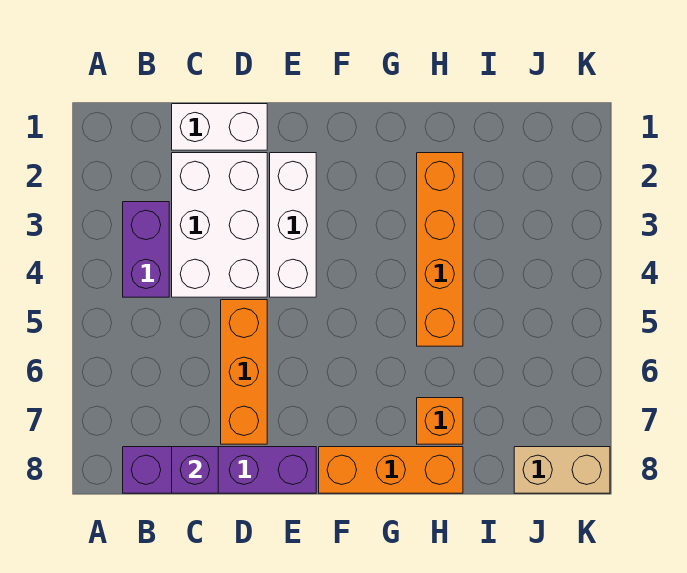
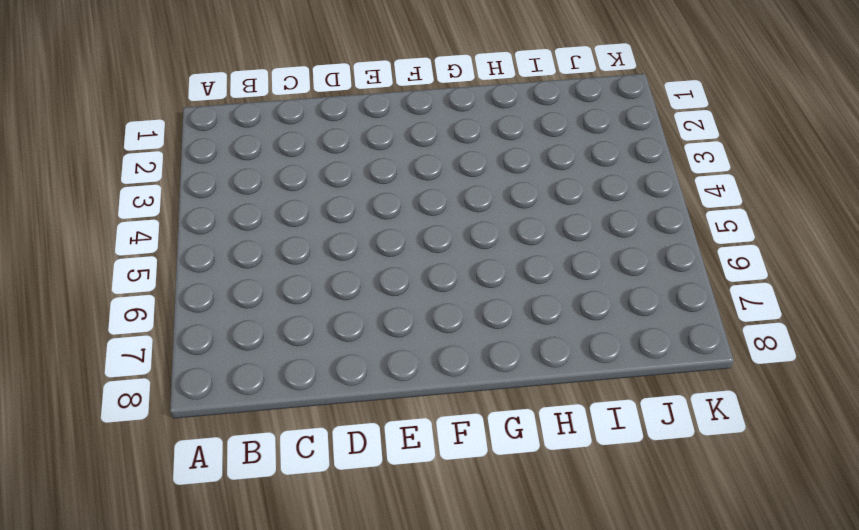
none -> purple brick B3:B4 level 1
none -> purple brick B8:E8 level 1

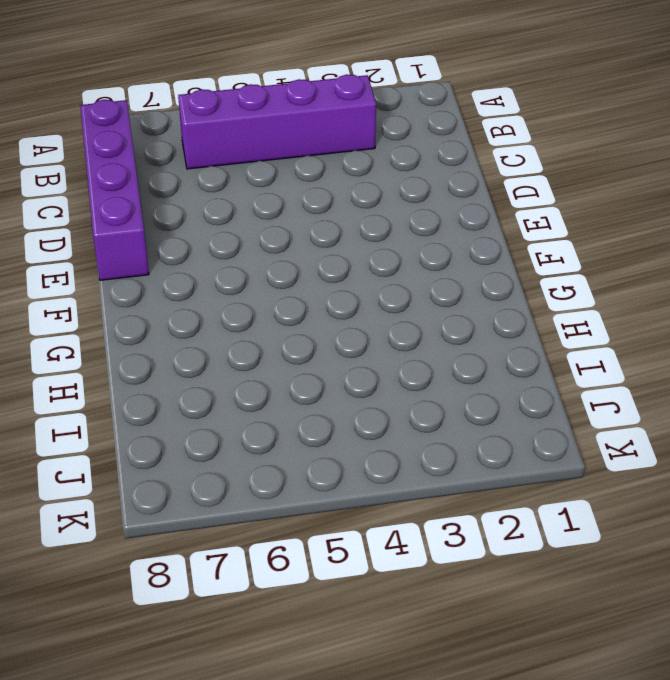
purple brick B3:B6 level 1 -> purple brick B3:B4 level 1
none -> white brick C1:D1 level 1
none -> white brick C2:D4 level 1

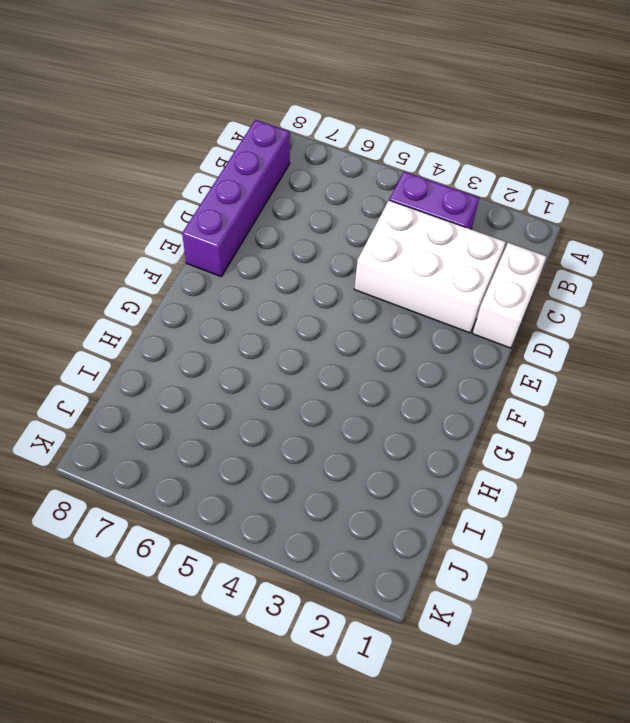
none -> orange brick D5:D7 level 1
none -> white brick E2:E4 level 1

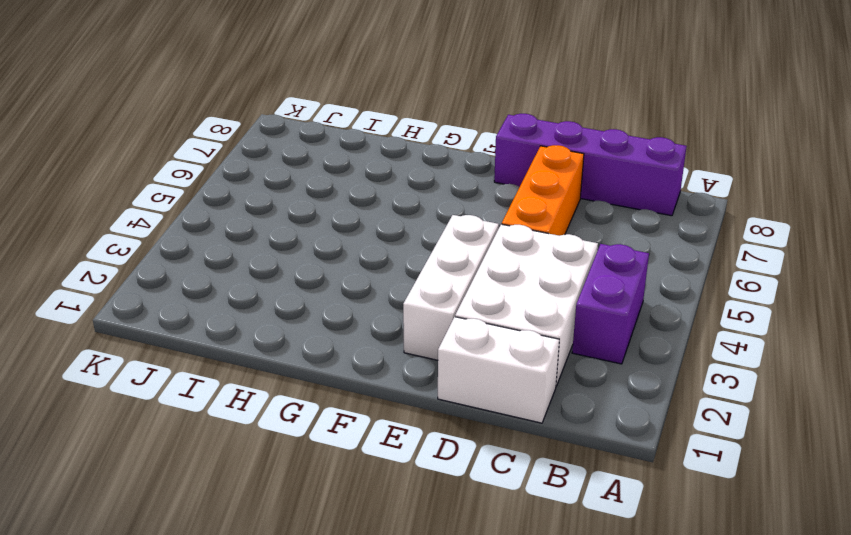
none -> orange brick F8:H8 level 1
none -> orange brick H2:H5 level 1

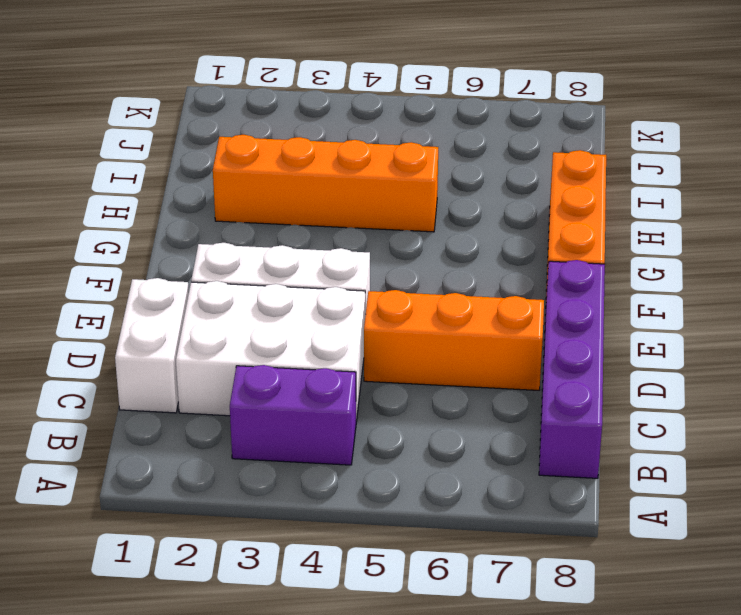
none -> orange brick H7 level 1
none -> tan brick J8:K8 level 1

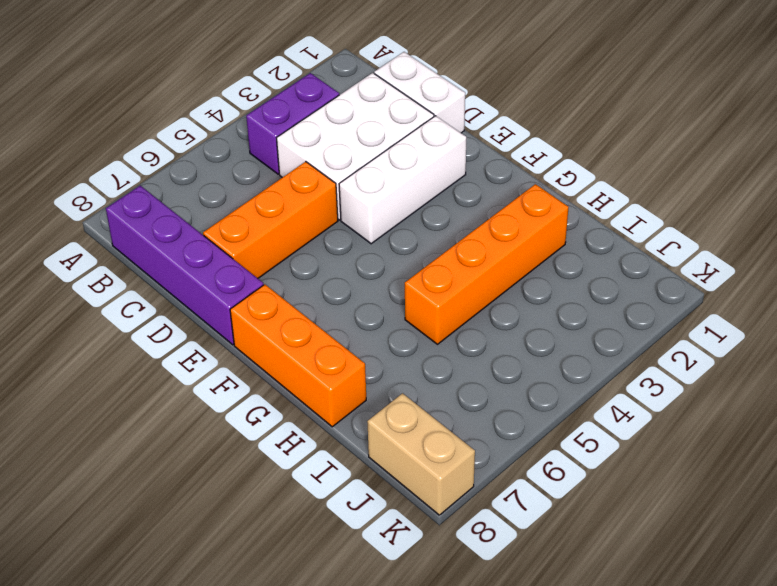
none -> orange brick H7 level 1
none -> purple brick C8 level 2

